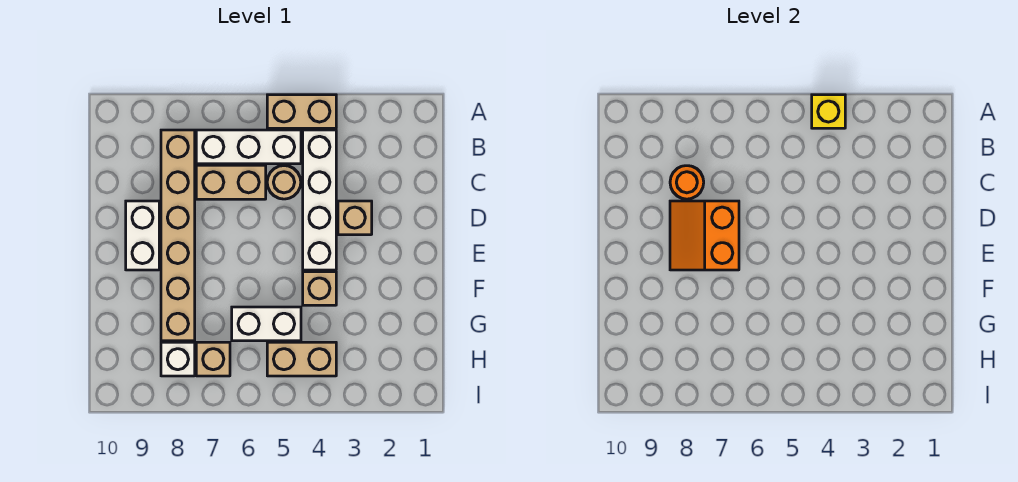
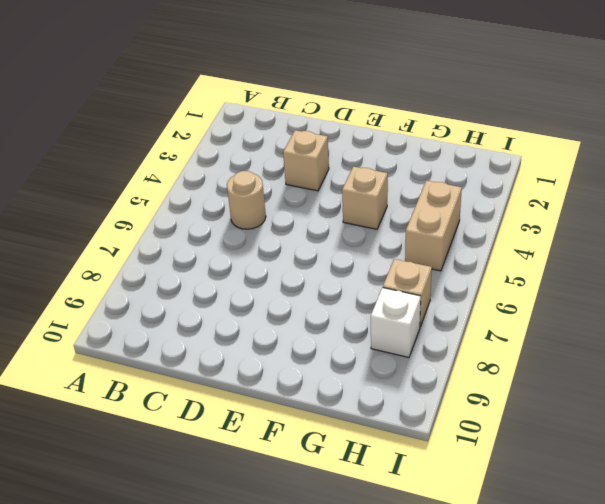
none -> tan brick A4:A5 level 1
none -> white brick B4:E4 level 1
none -> white brick B5:B7 level 1

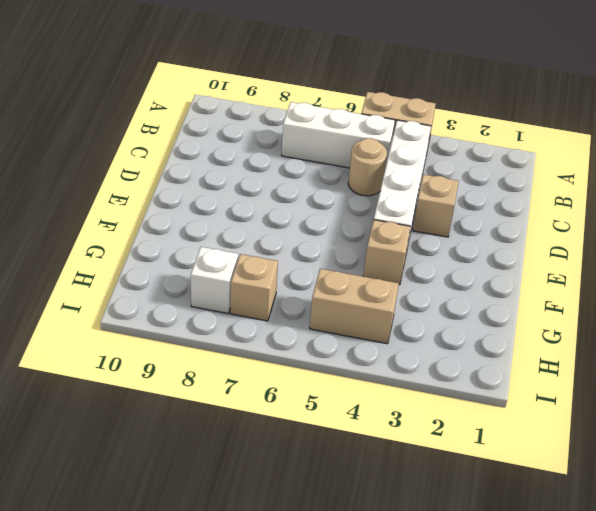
none -> tan brick B8:G8 level 1
none -> tan brick C6:C7 level 1
none -> white brick D9:E9 level 1

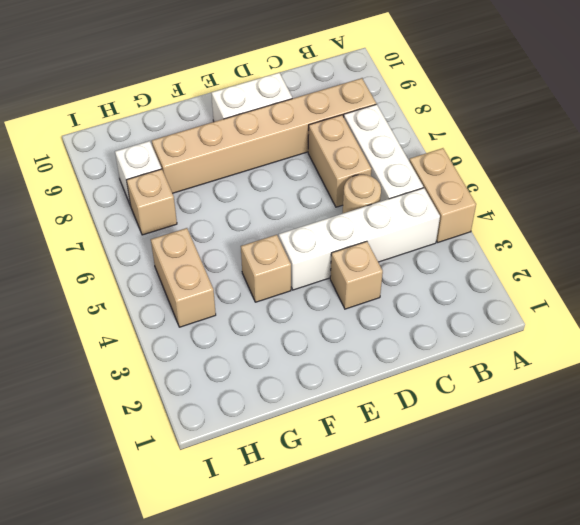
none -> white brick G5:G6 level 1
none -> yellow brick A4 level 2
none -> orange round brick C8 level 2

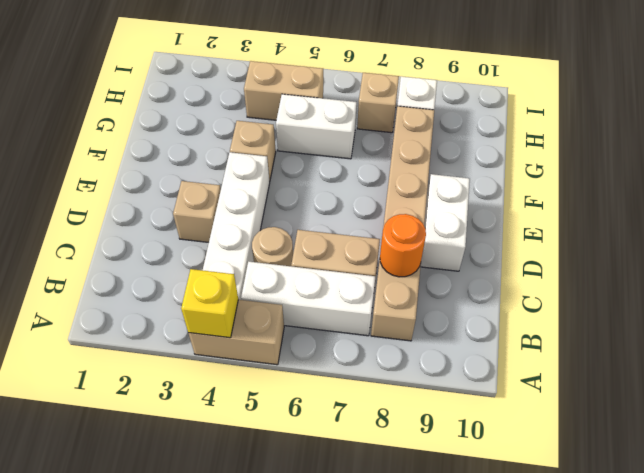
none -> orange slope D7:E8 level 2 top 7

